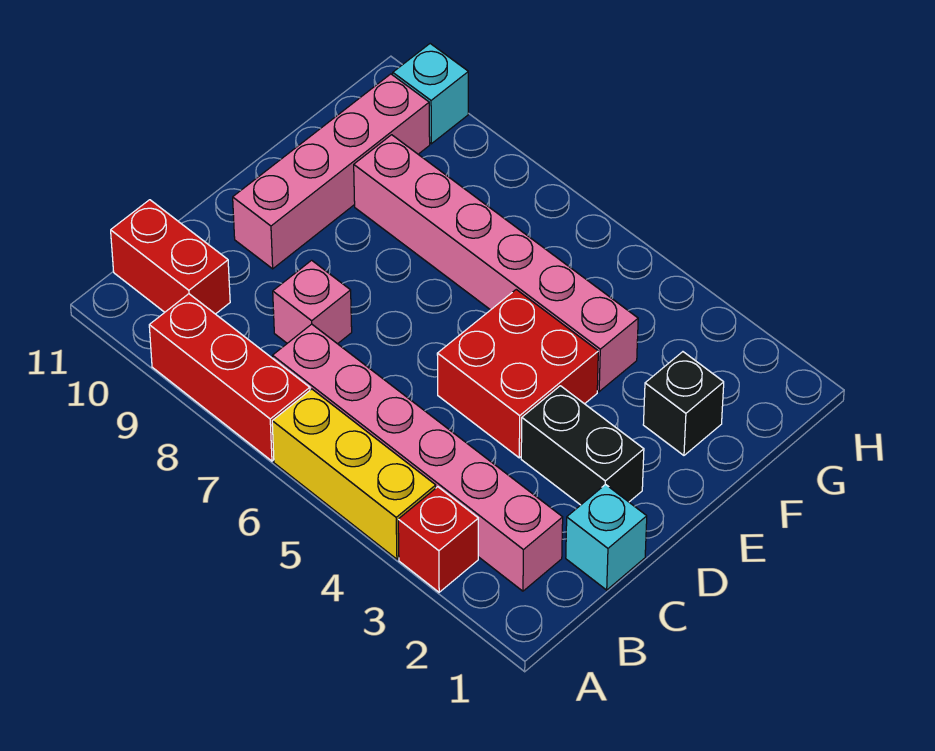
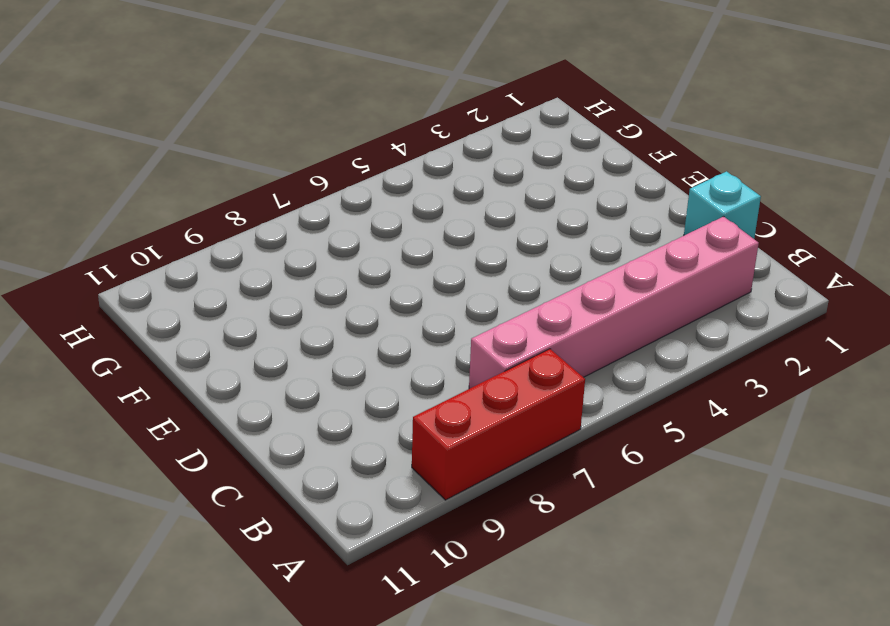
none -> red brick A3 level 1
none -> yellow brick A4:A6 level 1
none -> red brick B10:B11 level 1

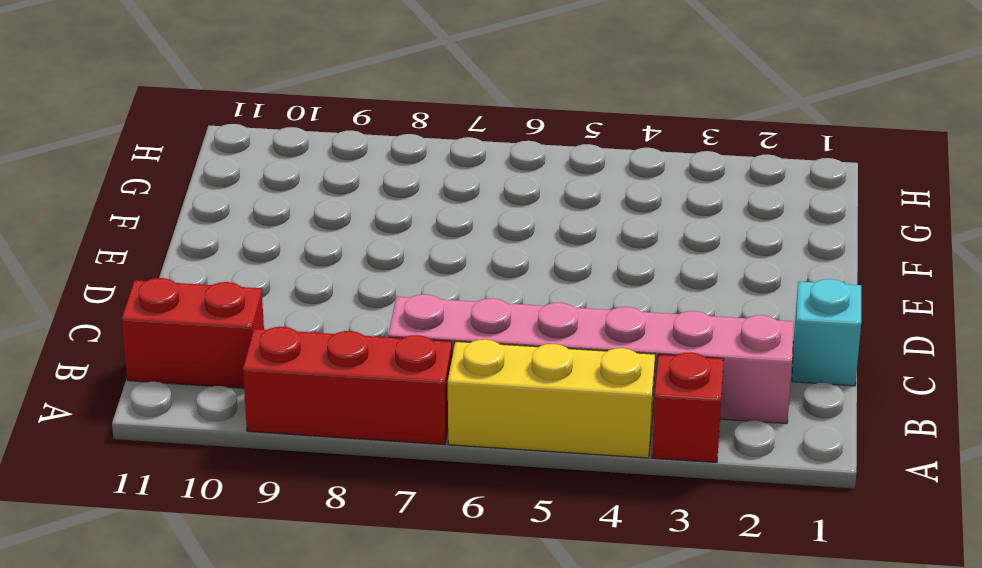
none -> pink brick C8 level 1
none -> black brick D2:D3 level 1
none -> red brick D4:E5 level 1

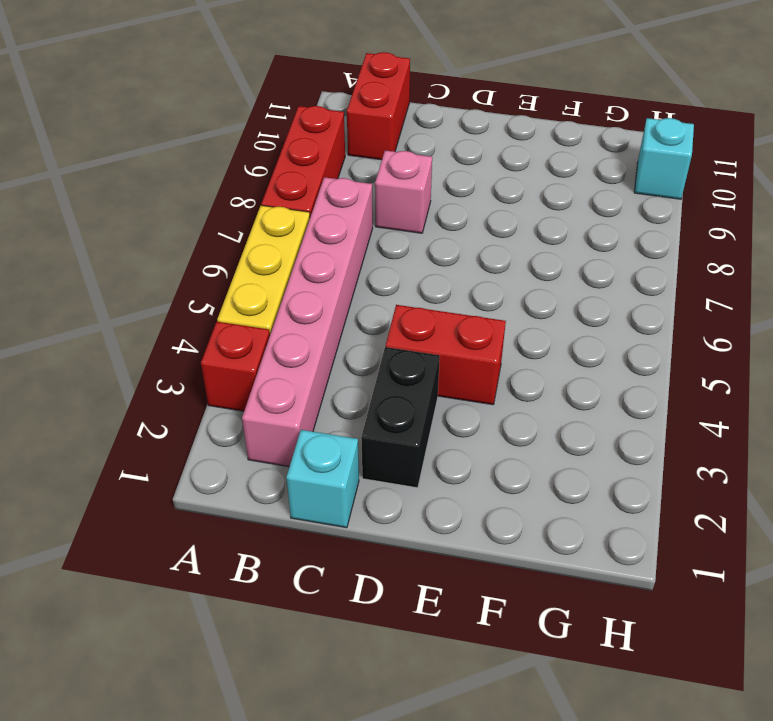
red brick D4:E4 level 1 -> red brick D4:E5 level 1
none -> pink brick D10:G10 level 1
none -> black brick F2 level 1
none -> pink brick F4:F9 level 1

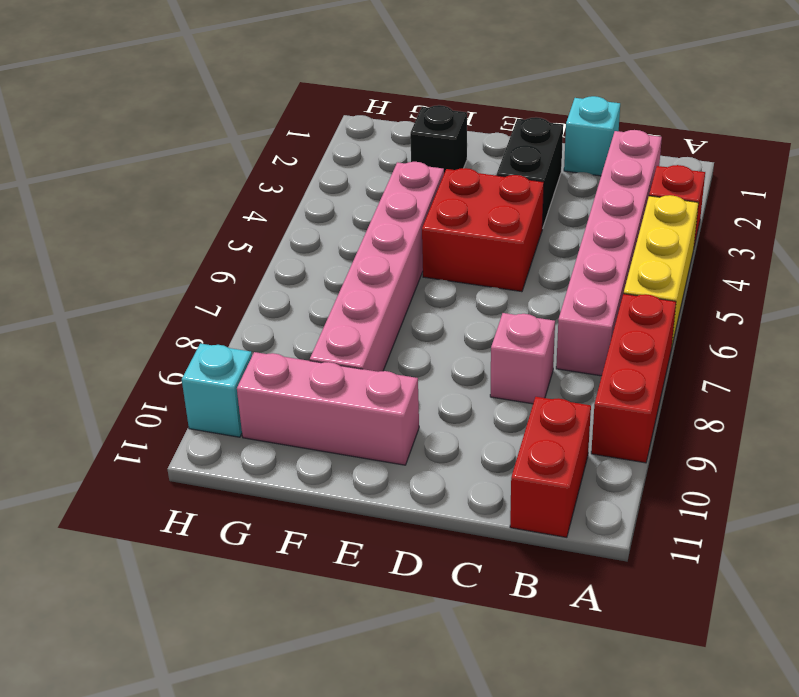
pink brick E10:G10 level 1 -> pink brick D10:G10 level 1

